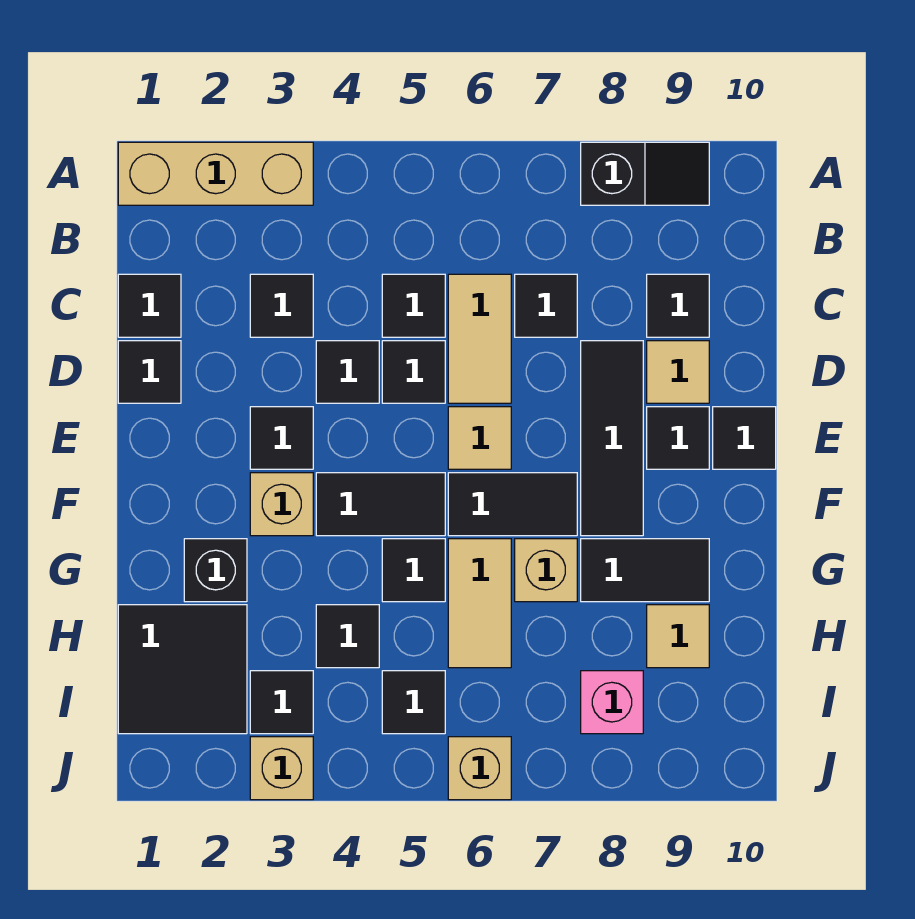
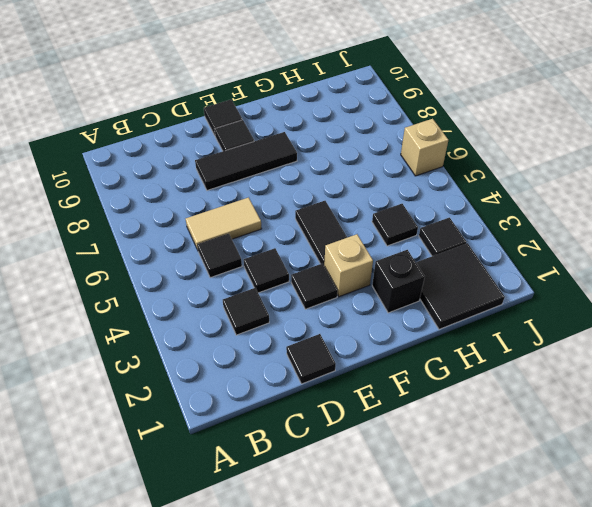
none -> tan brick A1:A3 level 1
none -> black slope A8:A9 level 1 top 8
none -> black tile C1 level 1
none -> black tile C7 level 1

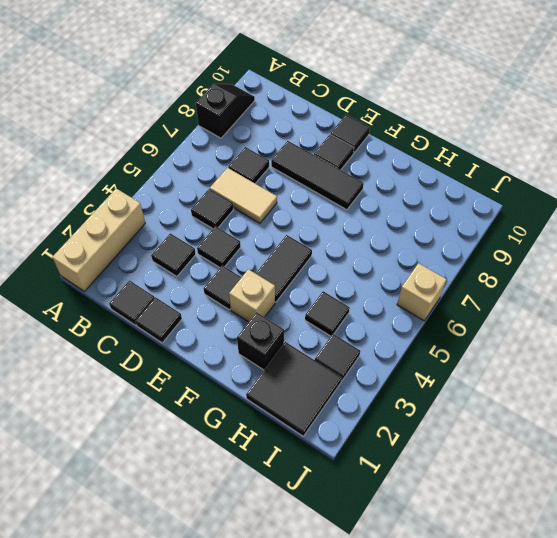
none -> black tile C9 level 1
none -> black tile D5 level 1
none -> tan tile D9 level 1
none -> tan tile E6 level 1

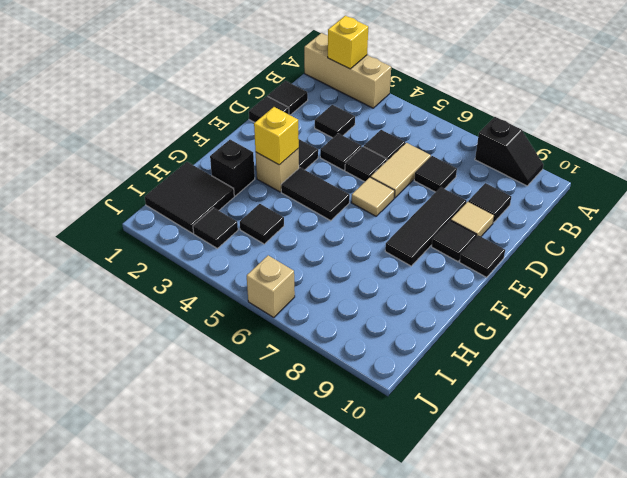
yellow brick A2 level 2 -> none
yellow brick F3 level 2 -> none
none -> black tile F6:F7 level 1
none -> black tile G5 level 1
none -> tan tile G6:H6 level 1
none -> tan brick G7 level 1

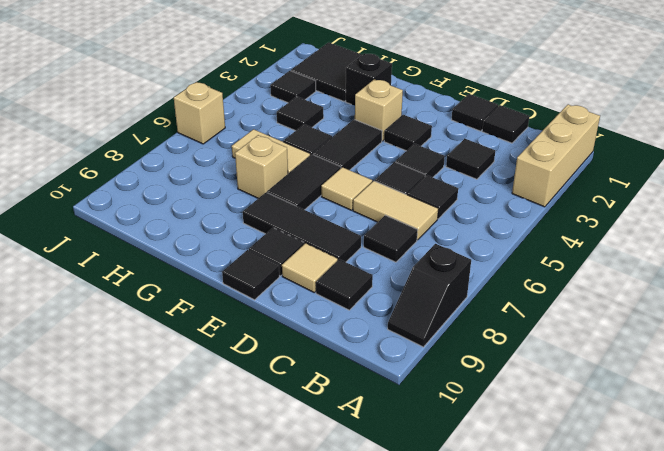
none -> black tile G8:G9 level 1
none -> tan tile H9 level 1
none -> black tile I5 level 1
none -> pink brick I8 level 1

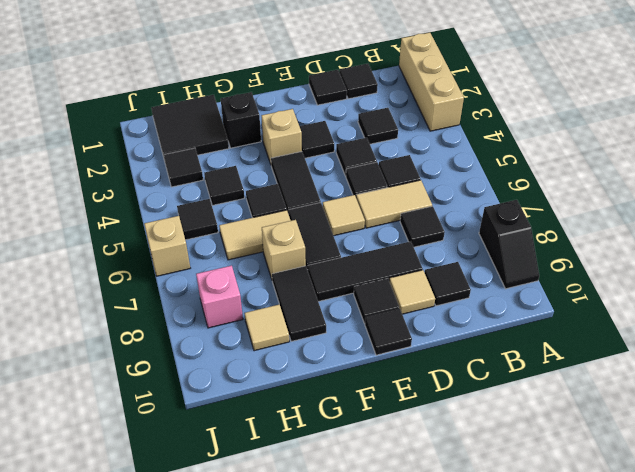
none -> tan brick J3 level 1

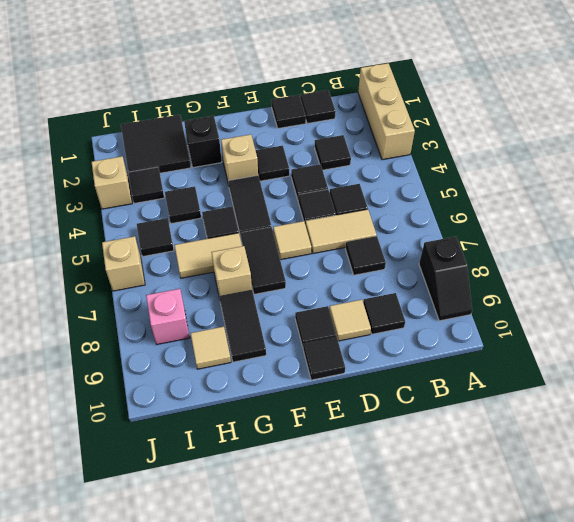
none -> black tile D8:F8 level 1

